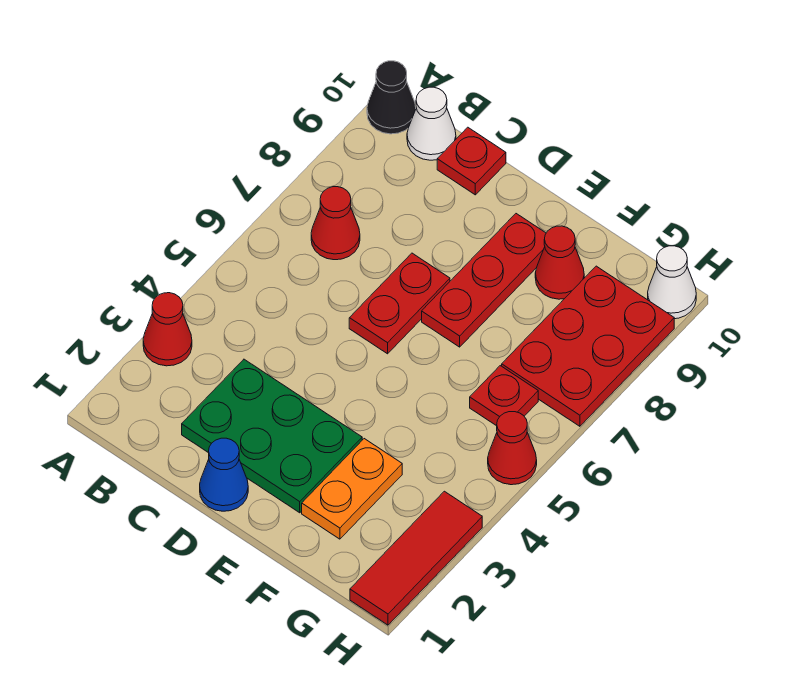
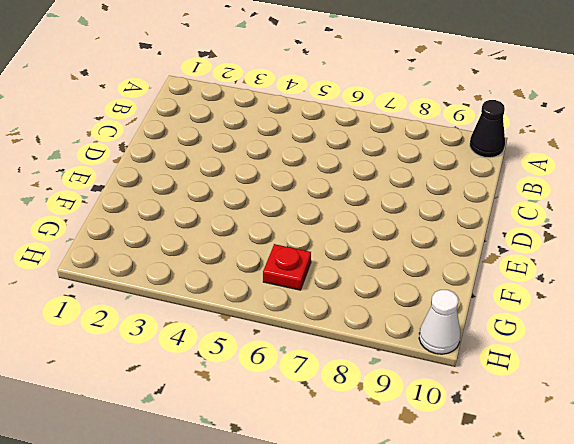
none -> red cone A3 level 1
none -> red cone B7 level 1
none -> white cone B10 level 1

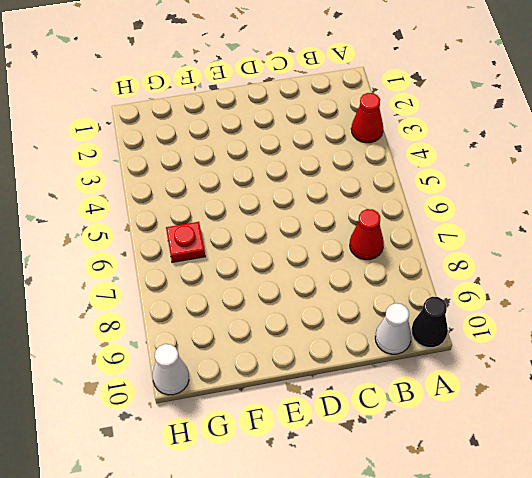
none -> green plate C2:E3 level 1
none -> red plate C10 level 1
none -> blue cone D1 level 1

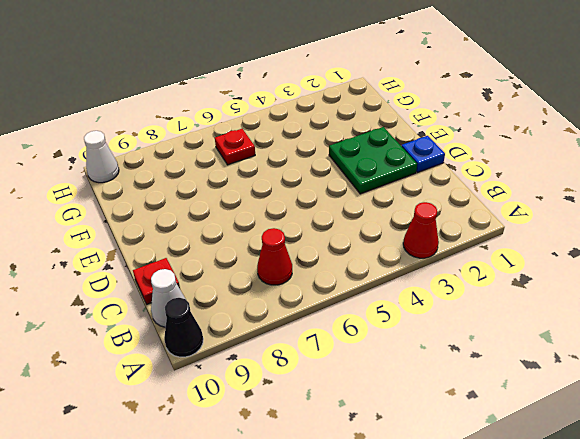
blue plate D1 level 1 -> blue cone D1 level 1
green plate D2:E3 level 1 -> green plate C2:E3 level 1
none -> red plate D6:D7 level 1
none -> red plate E7:E9 level 1
none -> orange plate F2:F3 level 1

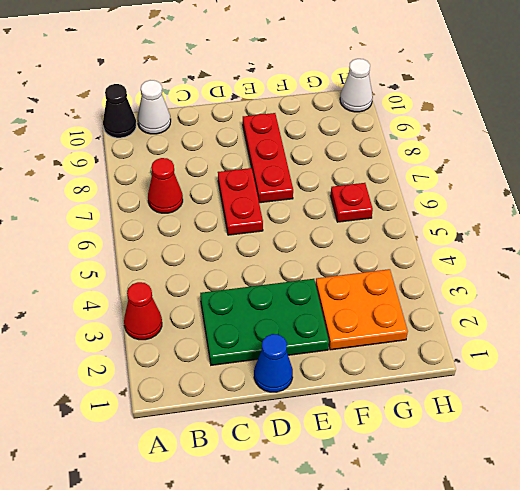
orange plate F2:G3 level 1 -> orange plate F2:F3 level 1
none -> red plate C10 level 1
none -> red cone F9 level 1
none -> red plate G7:H9 level 1

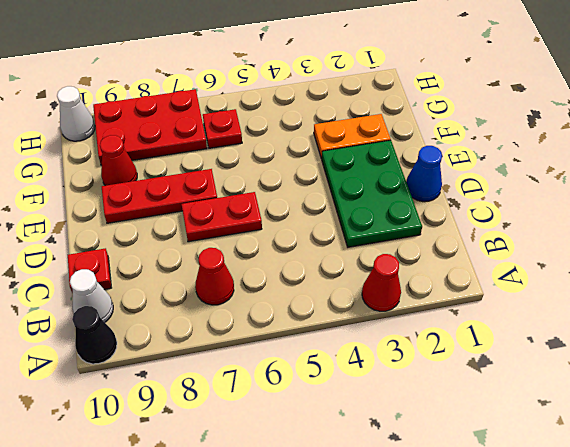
none -> red tile H1:H3 level 1
none -> red cone H5 level 1

